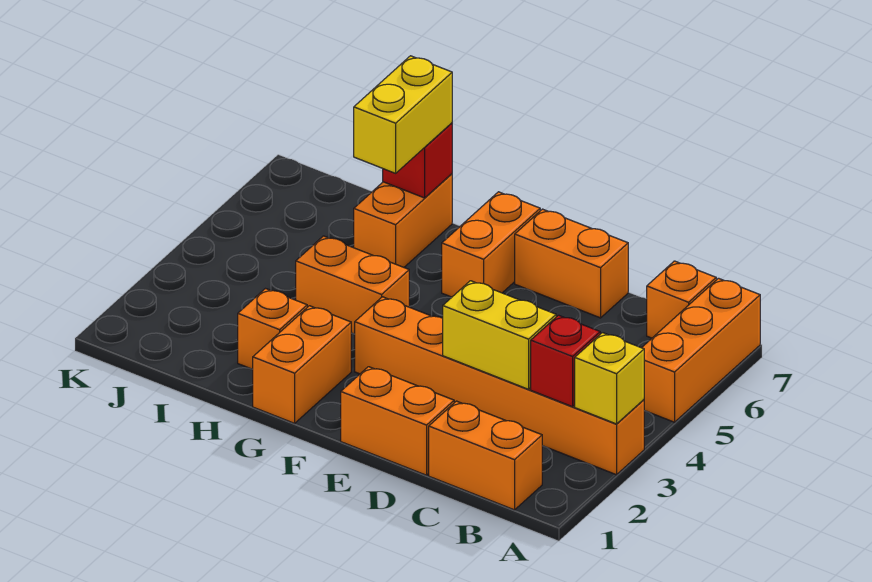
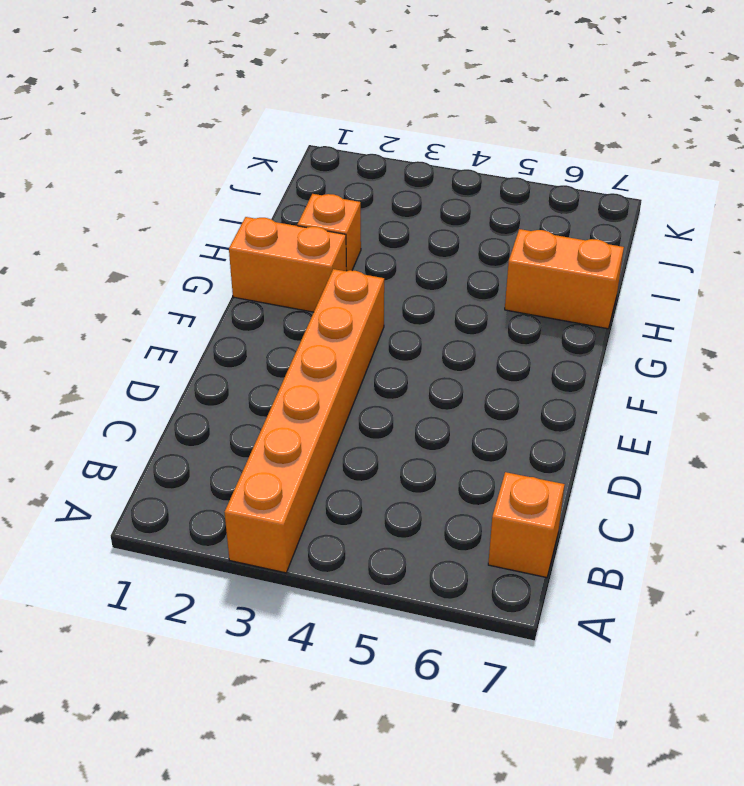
none -> orange brick A5:A7 level 1
none -> orange brick B1:C1 level 1
none -> orange brick D1:E1 level 1

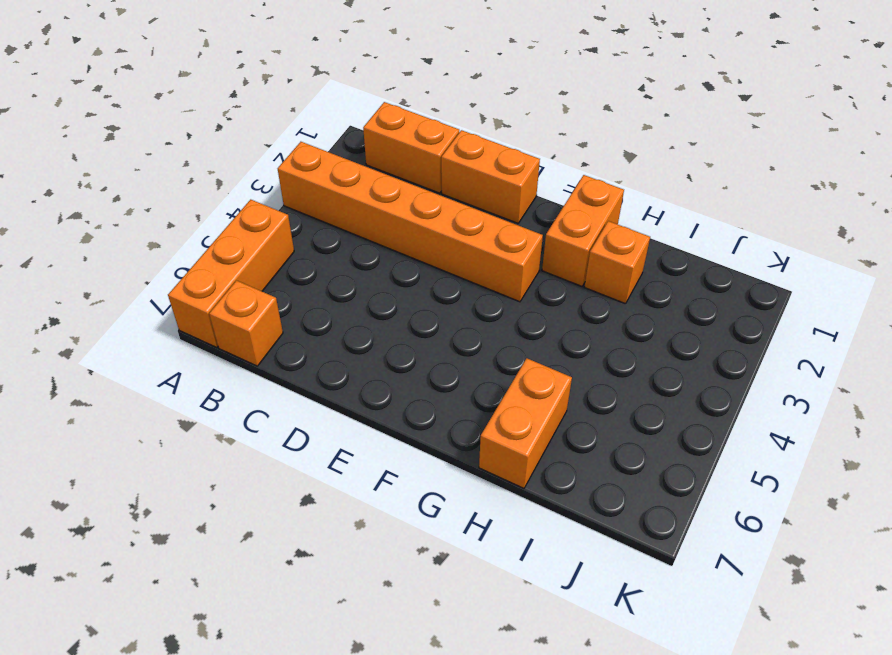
none -> orange brick D7:E7 level 1
none -> orange brick F6:F7 level 1
none -> orange brick G4:H4 level 1

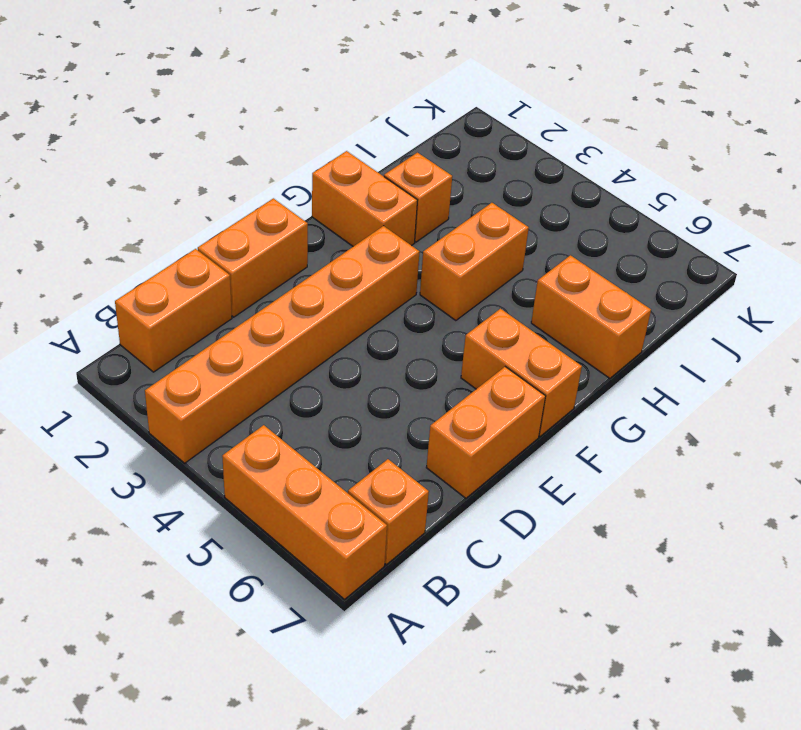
none -> yellow brick A3 level 2
none -> red brick B3 level 2
none -> yellow brick C3:D3 level 2

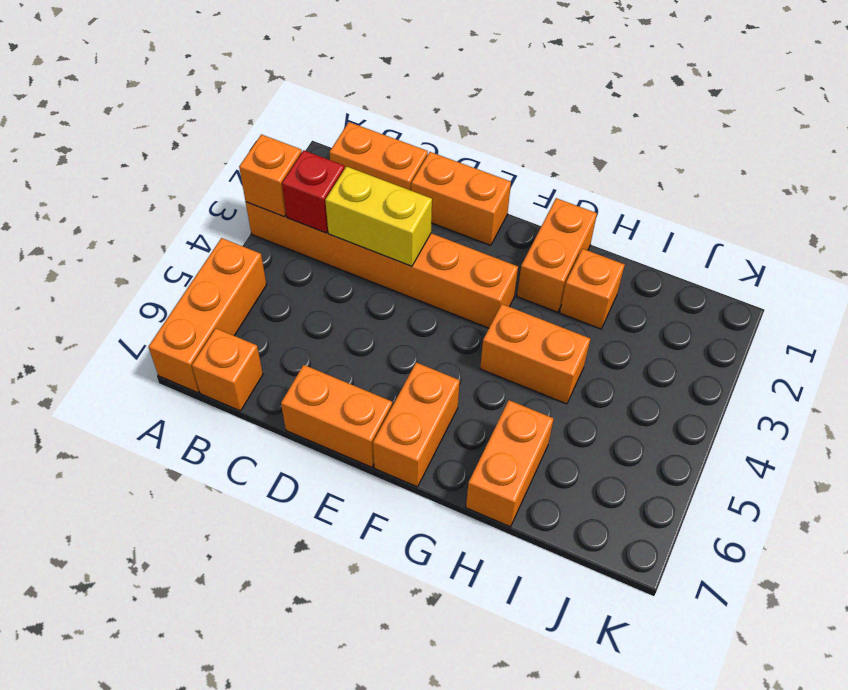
orange brick A3 level 2 -> yellow brick A3 level 2
none -> red brick H7 level 2
none -> yellow brick H6:H7 level 3

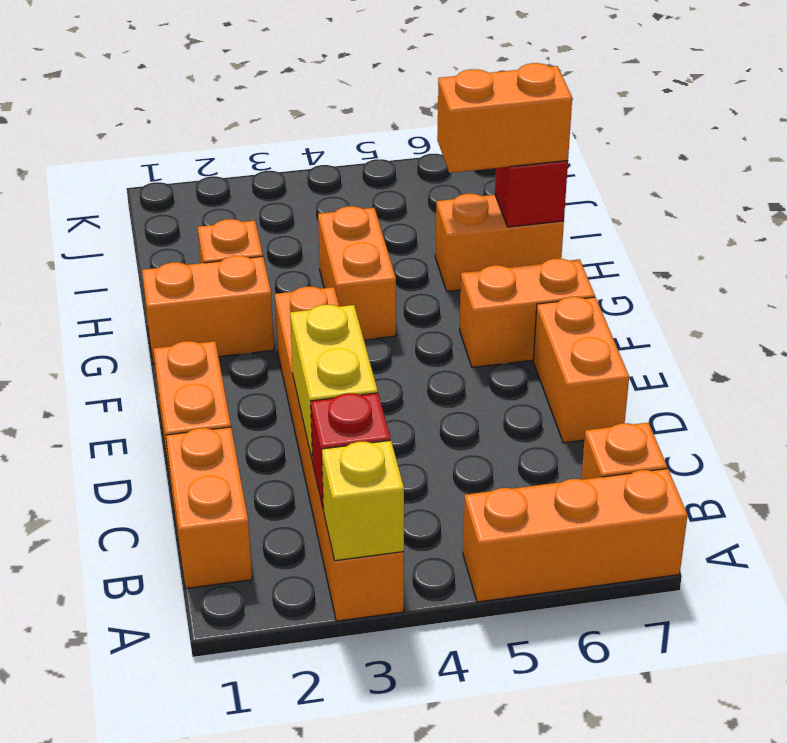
orange brick H6:H7 level 3 -> yellow brick H6:H7 level 3

